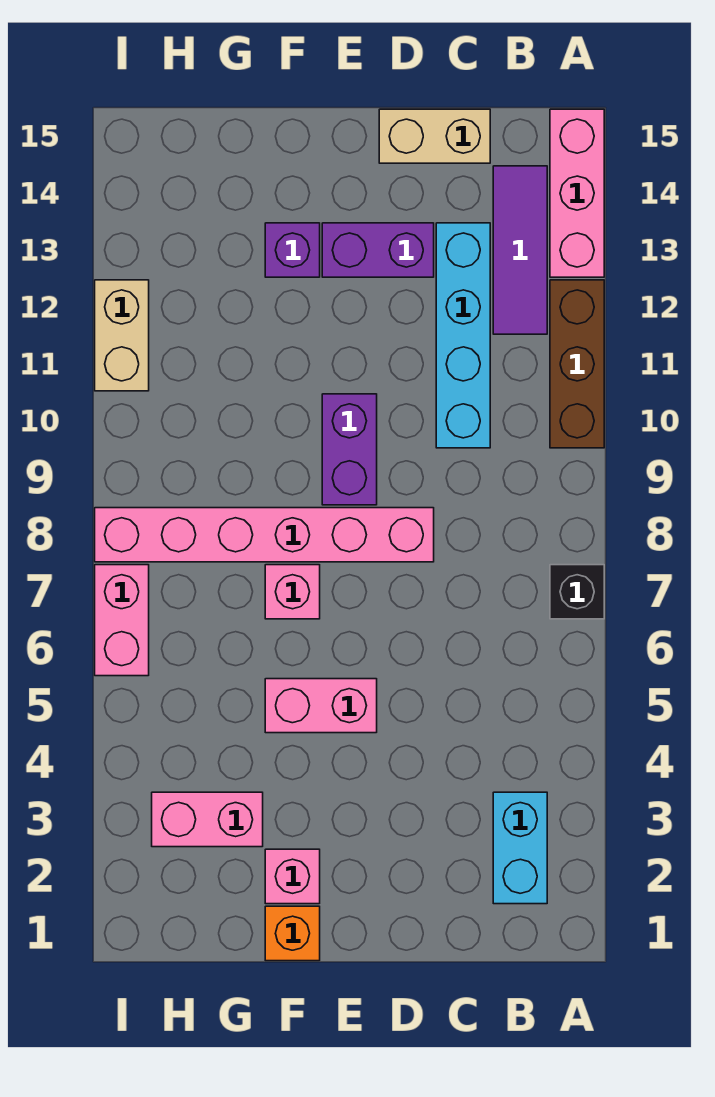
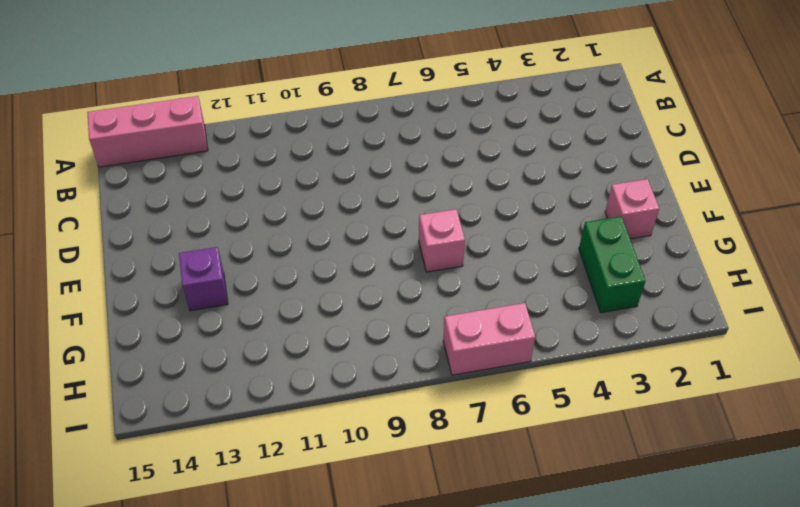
green brick G3:H3 level 1 -> pink brick G3:H3 level 1
none -> black brick A7 level 1
none -> brown brick A10:A12 level 1
none -> cyan brick B2:B3 level 1

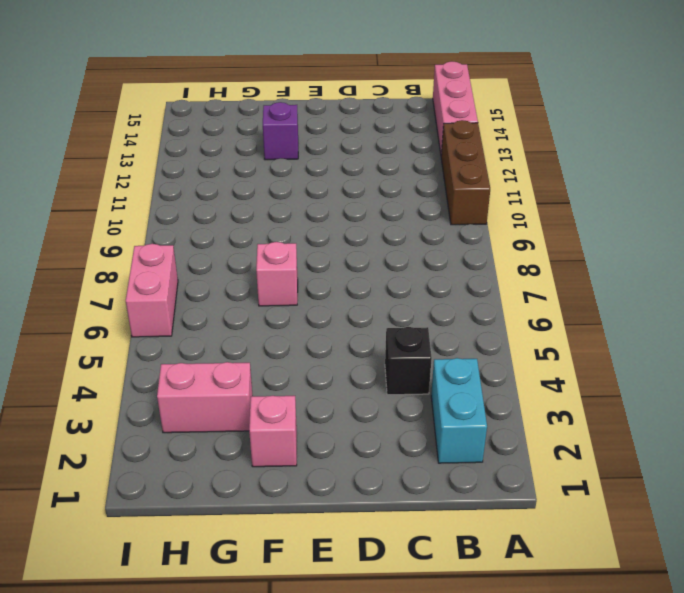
black brick C4 level 1 -> black brick A7 level 1
none -> purple tile B12:B14 level 1
none -> cyan brick C10:C13 level 1
none -> tan brick C15:D15 level 1

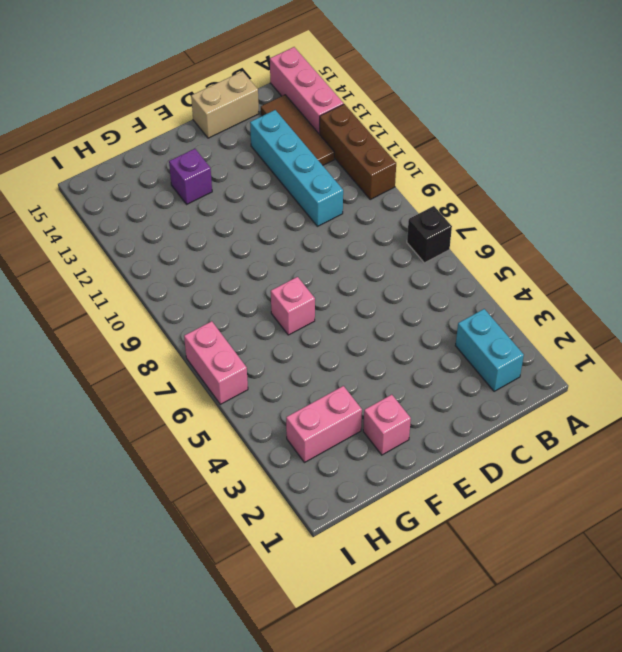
brown tile B12:B14 level 1 -> purple tile B12:B14 level 1
none -> pink brick D8:I8 level 1
none -> purple brick D13:E13 level 1
none -> pink brick E5:F5 level 1

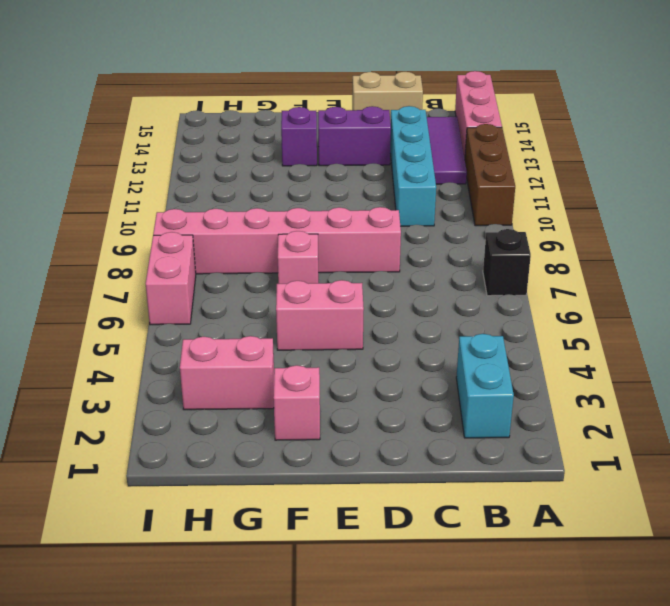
none -> purple brick E9:E10 level 1
none -> orange brick F1 level 1
none -> tan brick I11:I12 level 1

